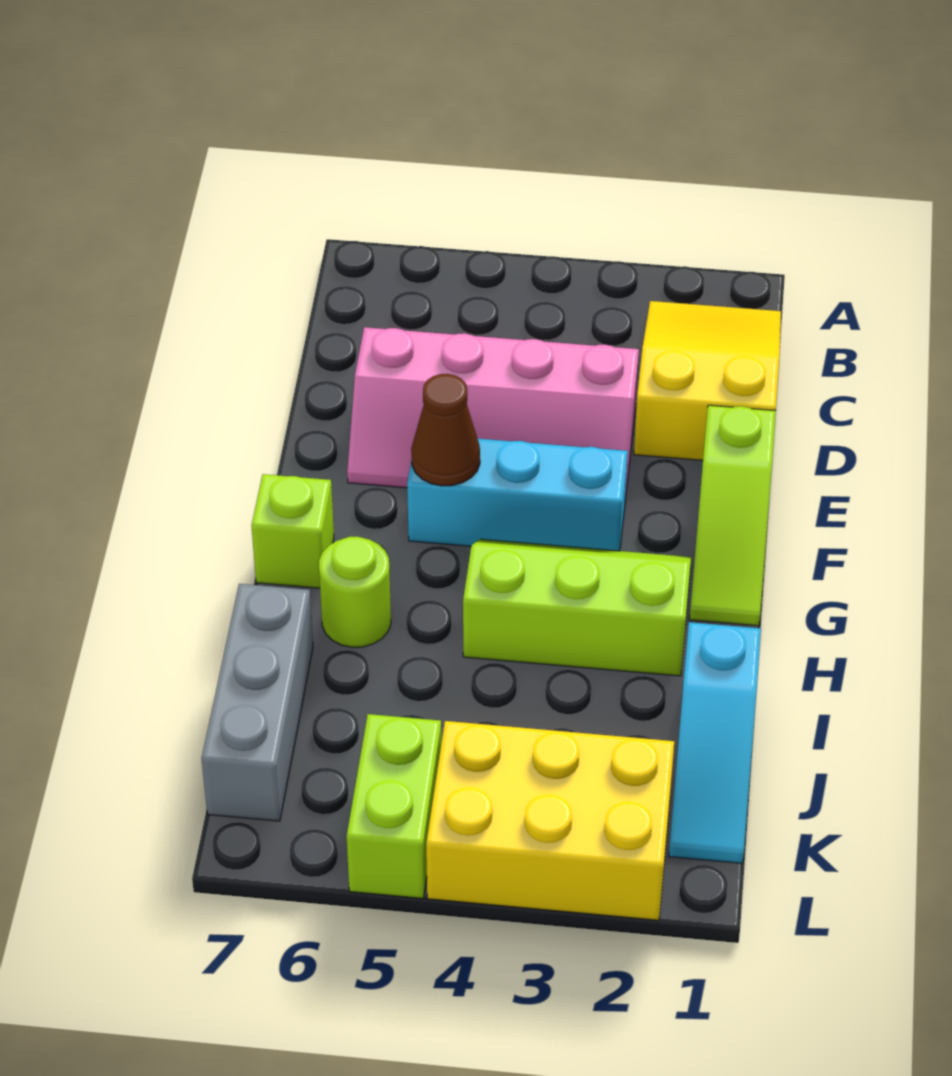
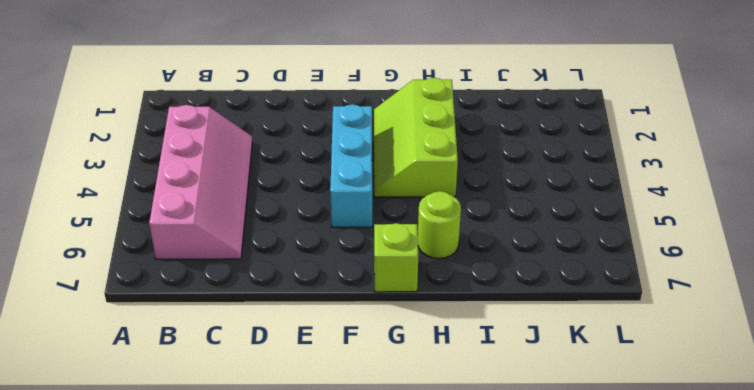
pink slope B3:C6 level 1 top B -> pink slope D3:E6 level 1 top D
none -> yellow slope B1:D2 level 1 top D
none -> lime slope E1:G1 level 1 top E
none -> cyan slope I1:K1 level 1 top I

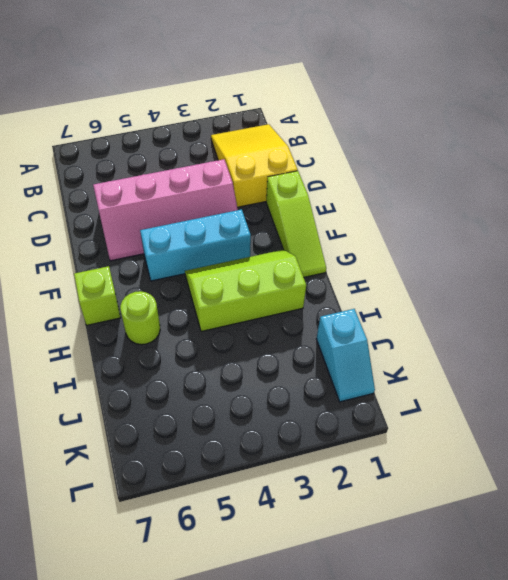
cyan slope J1:K1 level 1 top J -> cyan slope I1:K1 level 1 top I
none -> grey brick I7:K7 level 1
none -> yellow brick K2:L4 level 1
none -> lime brick K5:L5 level 1

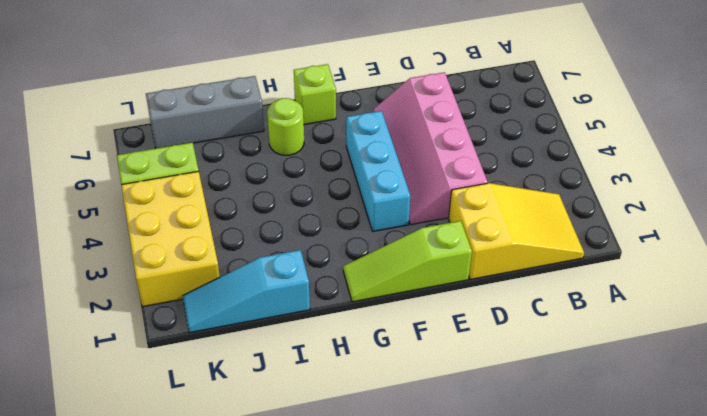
none -> lime slope G2:H4 level 1 top H
none -> brown cone F5 level 2

